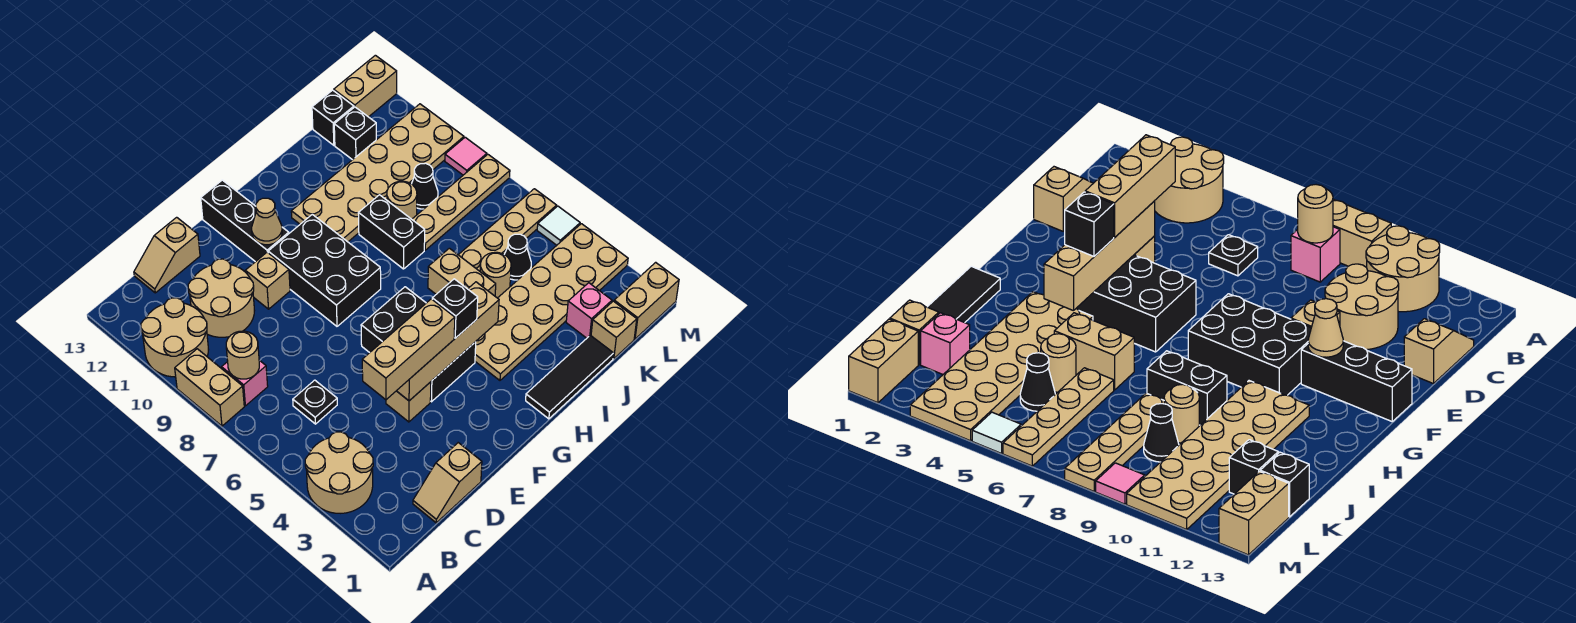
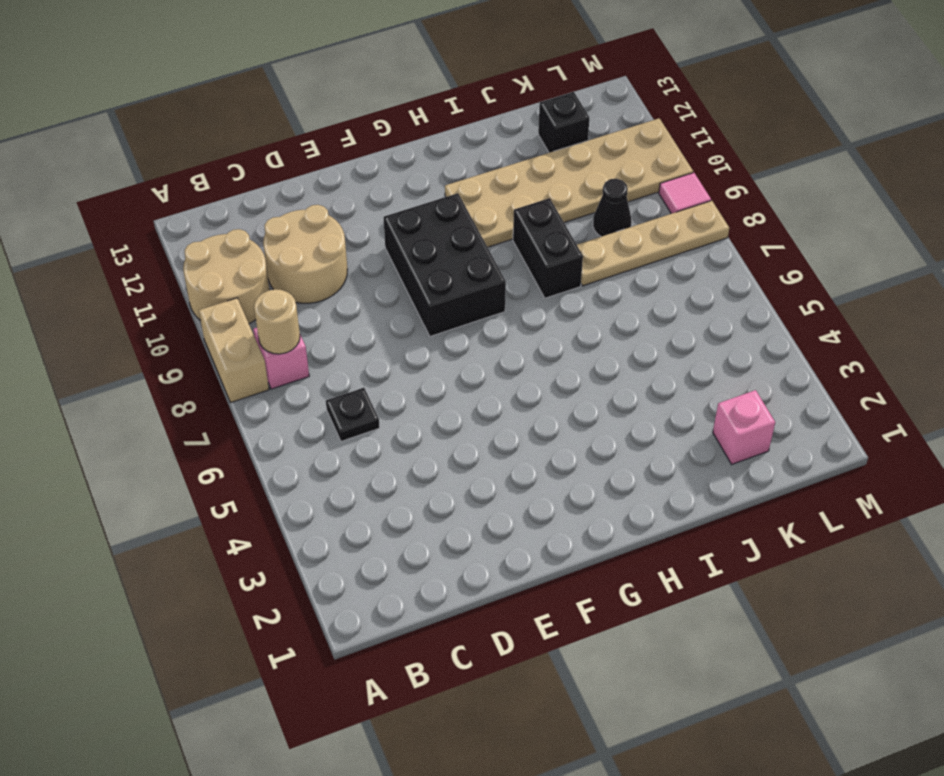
none -> tan round brick A3:B4 level 1
none -> tan slope C1:D1 level 1 top D
none -> tan slope C13:D13 level 1 top D
none -> tan brick E4 level 1

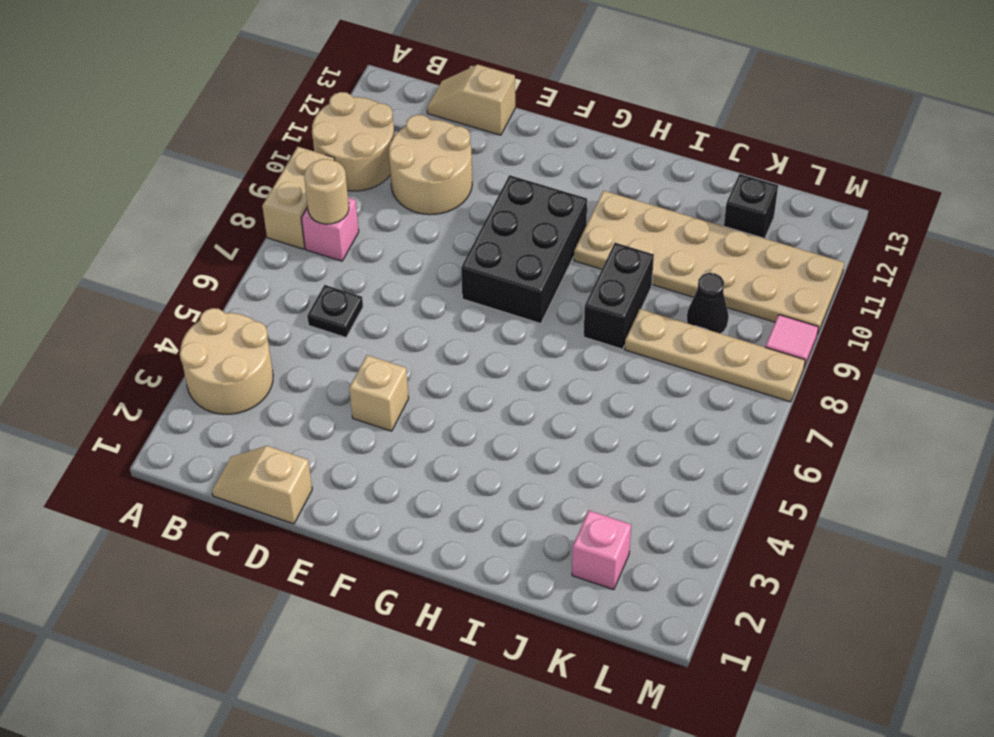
none -> tan brick E10 level 1
none -> black brick F4:G6 level 1
none -> black brick F11:F13 level 1
none -> black tile H1:J1 level 1

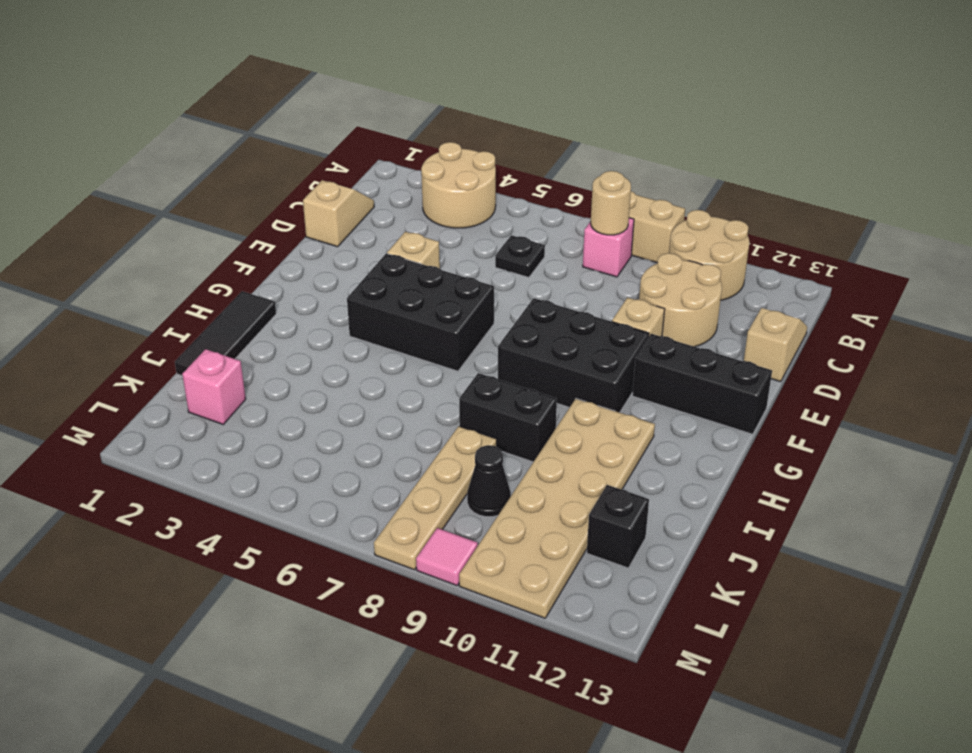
none -> tan plate H3:M4 level 1
none -> tan brick I5:I6 level 1
none -> tan round brick J5 level 1
none -> tan plate J6:M6 level 1

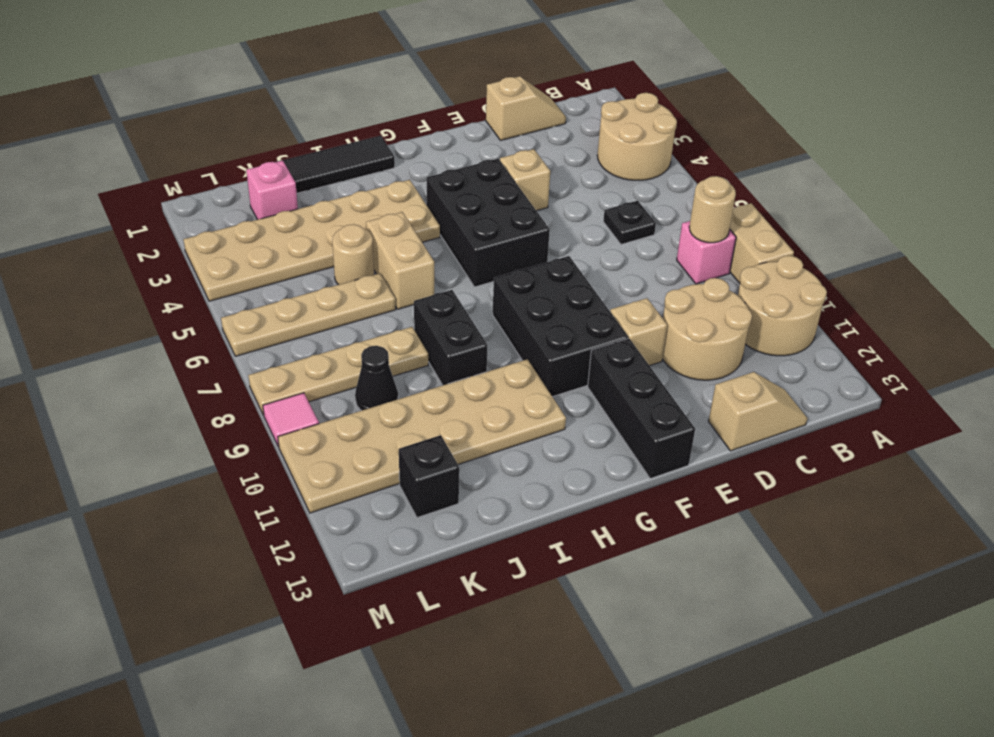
none -> tan round brick J9 level 1
none -> tan brick K1 level 1
none -> black cone K5 level 1
none -> black brick K13 level 1

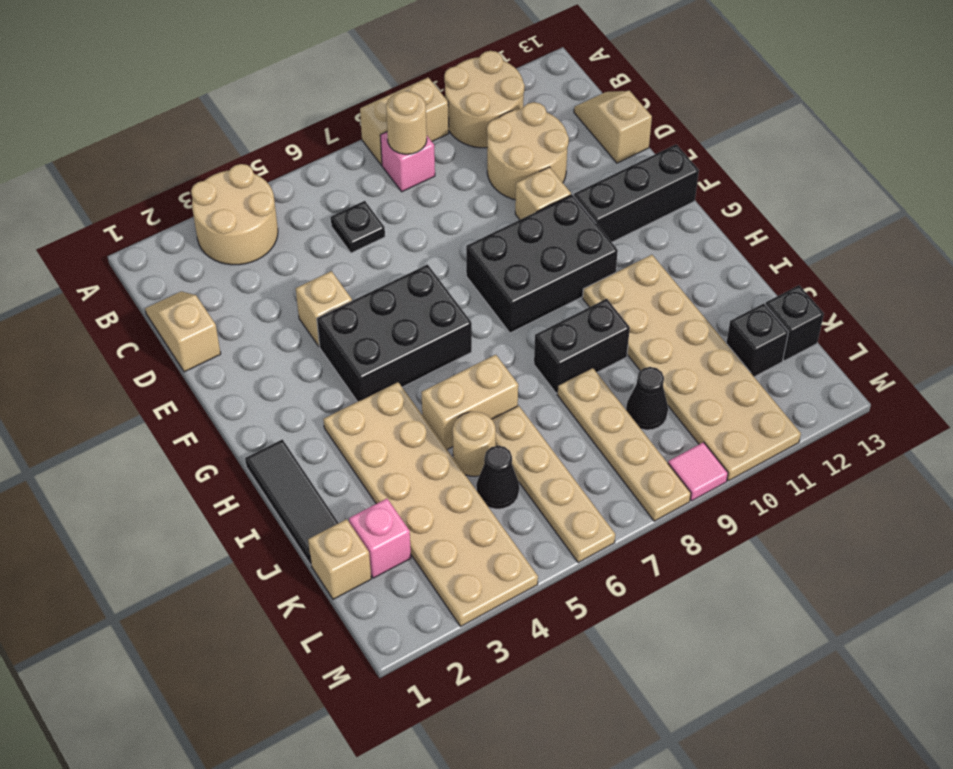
none -> tan round brick J9 level 1
none -> tan brick L1:M1 level 1
none -> tan brick L13:M13 level 1
none -> white tile M5 level 1

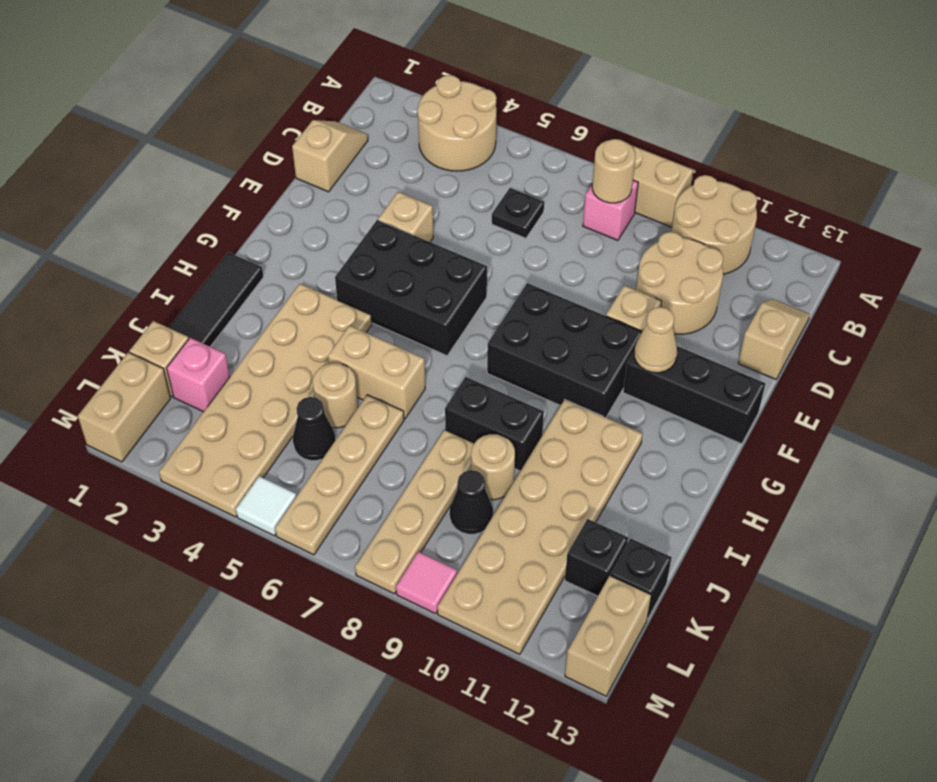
none -> tan brick E4:H4 level 2
none -> tan brick D4:F4 level 3
none -> black brick G4 level 3

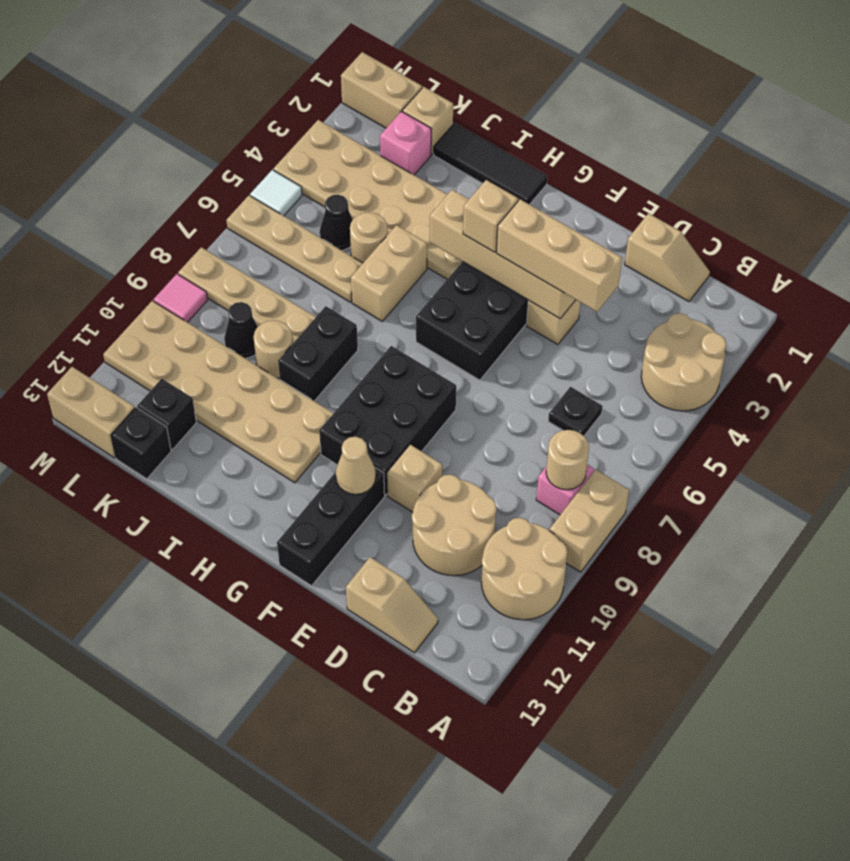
tan brick G4 level 3 -> black brick G4 level 3

